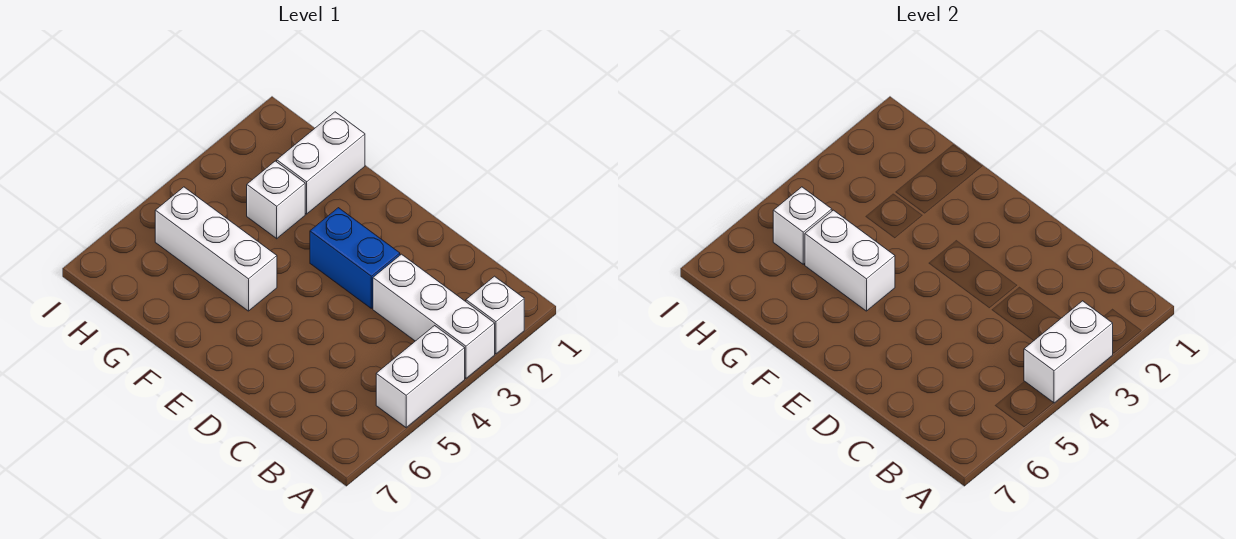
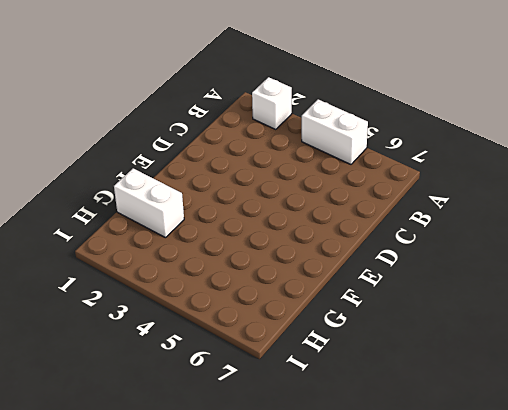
none -> white brick A3:C3 level 1
none -> blue brick D3:E3 level 1

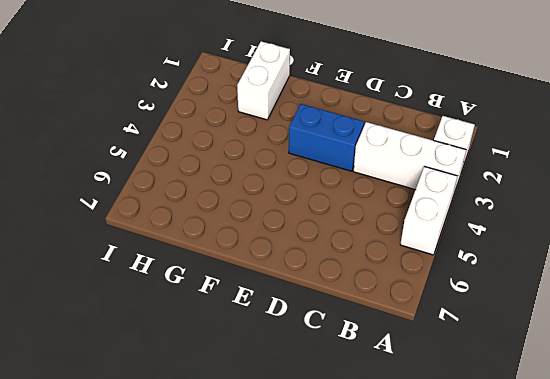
none -> white brick F5:H5 level 1
none -> white brick G3 level 1

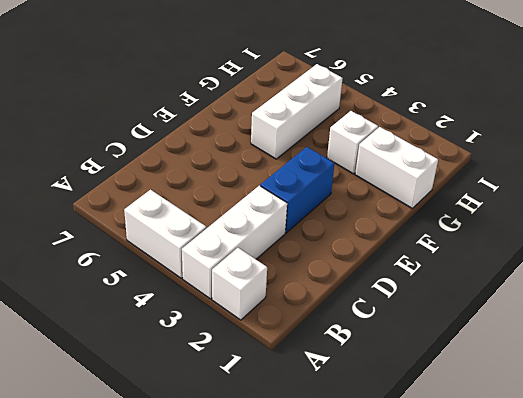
none -> white brick A3:A4 level 2
none -> white brick F5:G5 level 2

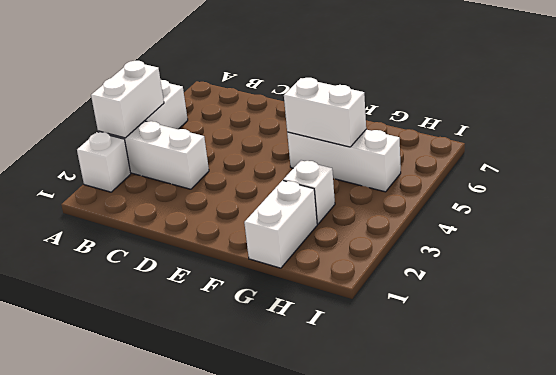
none -> blue brick D3:E3 level 1
none -> white brick H5 level 2

